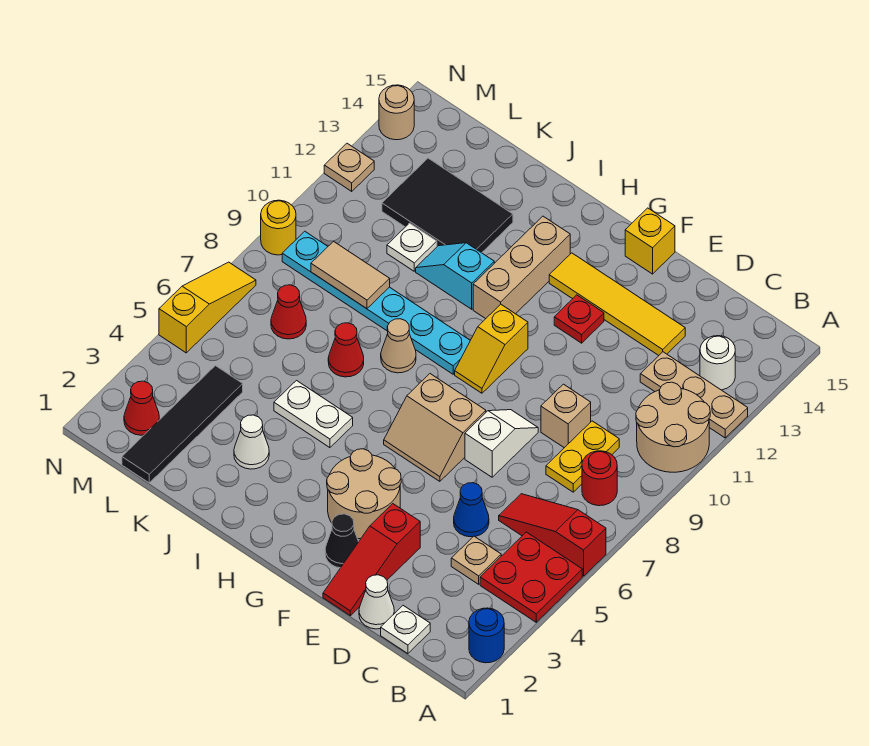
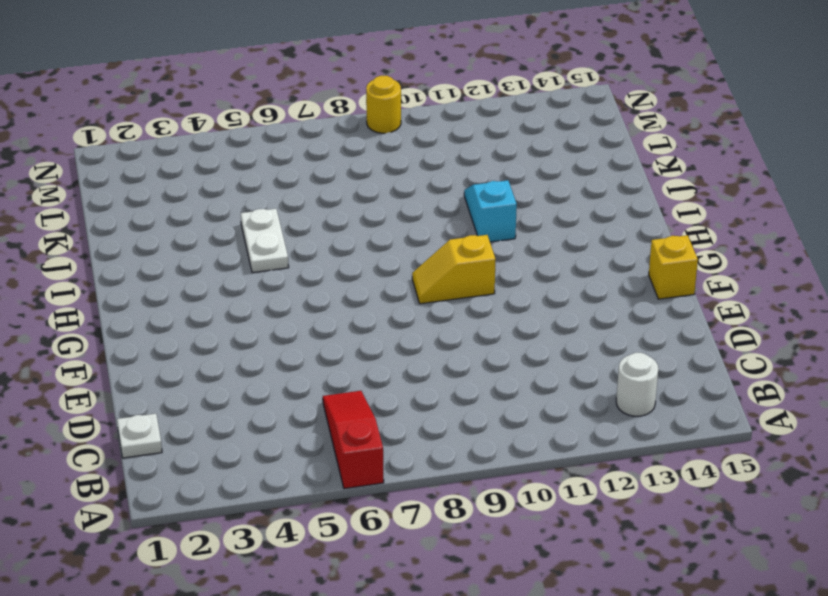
none -> blue round brick A2 level 1
none -> red plate A4:B5 level 1
none -> tan round brick A10:B11 level 1
none -> tan plate A12:C12 level 1

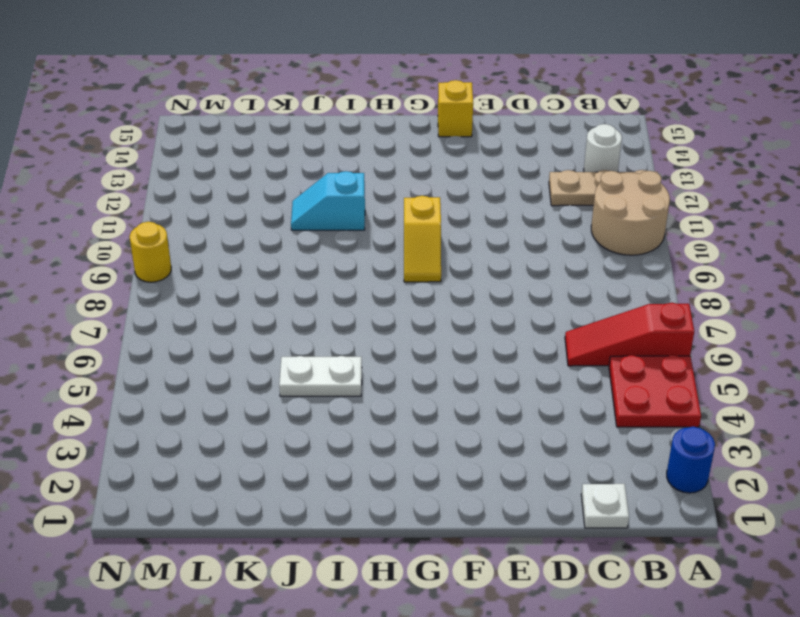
none -> red round brick B8 level 1
none -> tan plate C4 level 1
none -> yellow plate C8:C9 level 1
none -> white cone D1 level 1

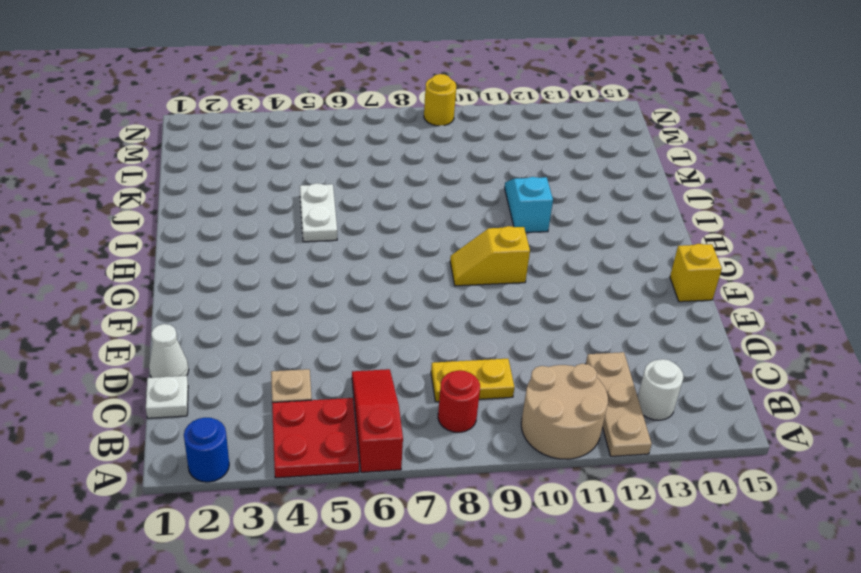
none -> blue cone D5 level 1
none -> tan brick D9 level 1
none -> yellow tile D13:G13 level 1
none -> red slope E1:E3 level 1 top 3

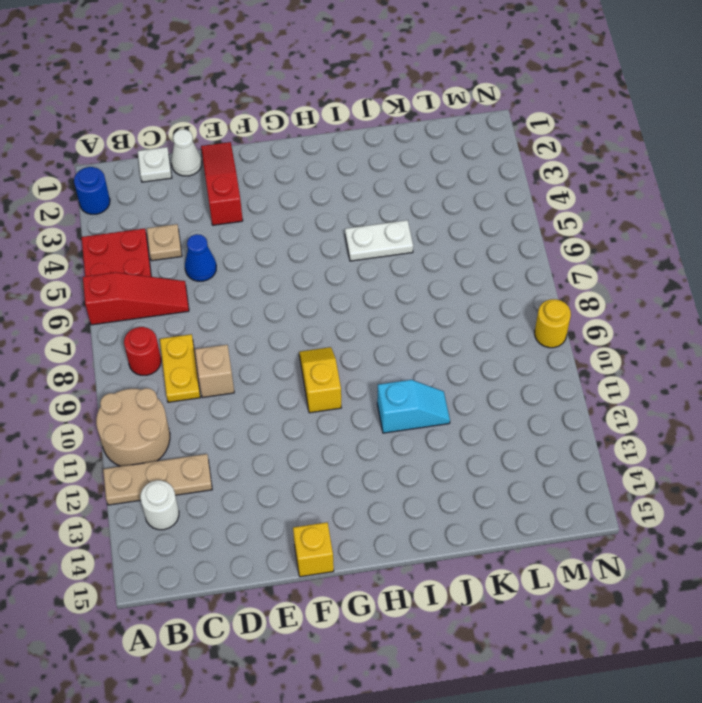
none -> yellow tile D13:G13 level 1
none -> white slope E7:E8 level 1 top 7
none -> black cone F2 level 1
none -> tan round brick F3:G4 level 1

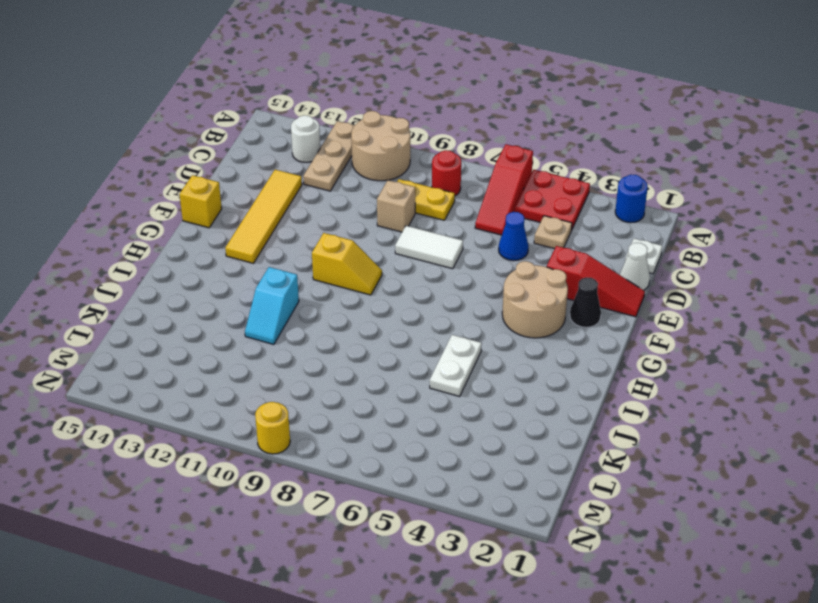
white tile E7:E8 level 1 -> white slope E7:E8 level 1 top 7
none -> tan slope F6:G7 level 1 top 7
none -> red plate F12 level 1
none -> cyan plate H9:M9 level 1
none -> tan brick H11:H13 level 1

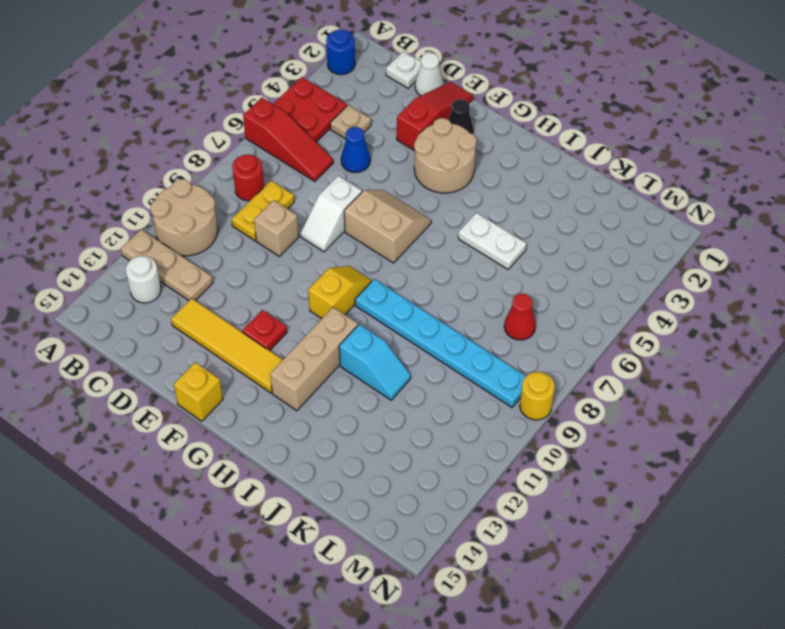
none -> tan cone I8 level 1
none -> white cone J3 level 1
none -> red cone J7 level 1
none -> black tile J12:L13 level 1

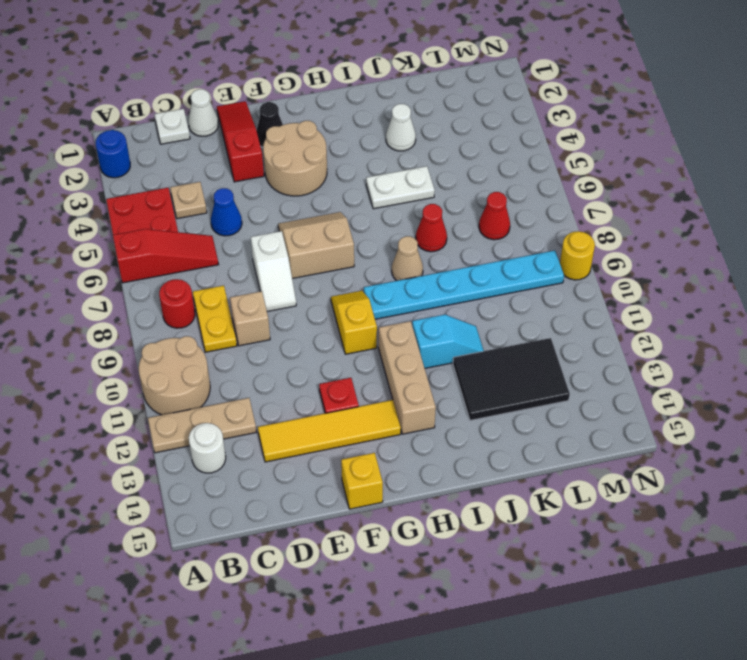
none -> white plate K11 level 1
none -> black tile L1:L4 level 1
none -> red cone M2 level 1
none -> yellow slope N5:N7 level 1 top 5

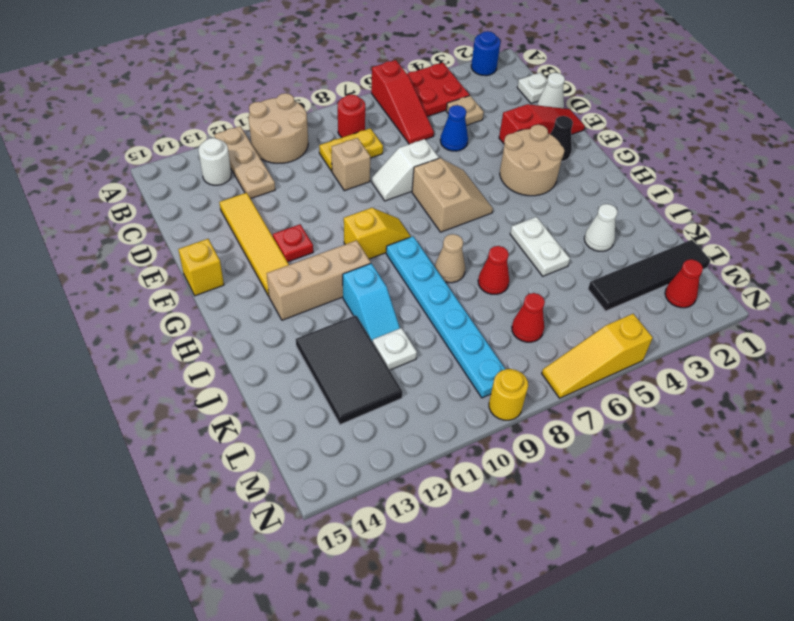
none -> tan plate N12 level 1
none -> tan round brick N14 level 1
none -> tan tile K9:L9 level 2

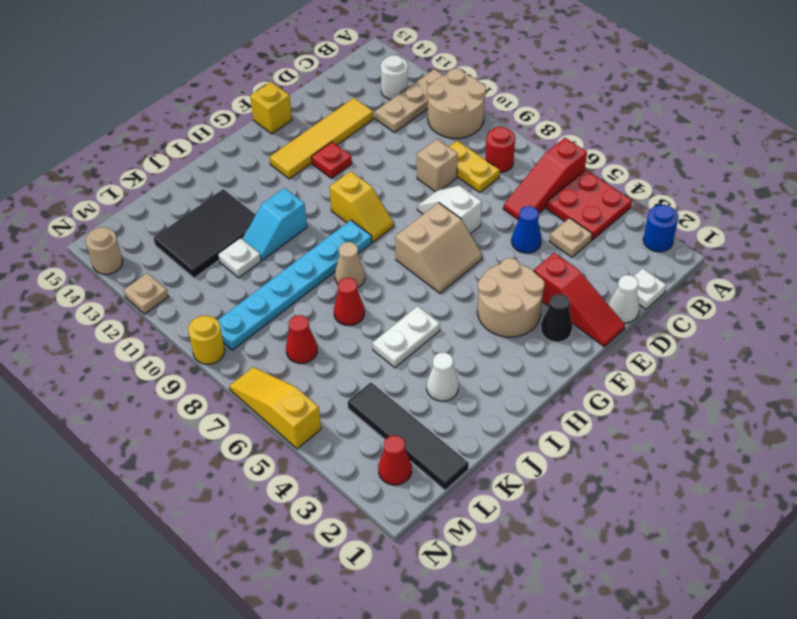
none -> tan brick H11:H13 level 1
none -> tan tile K9:L9 level 2

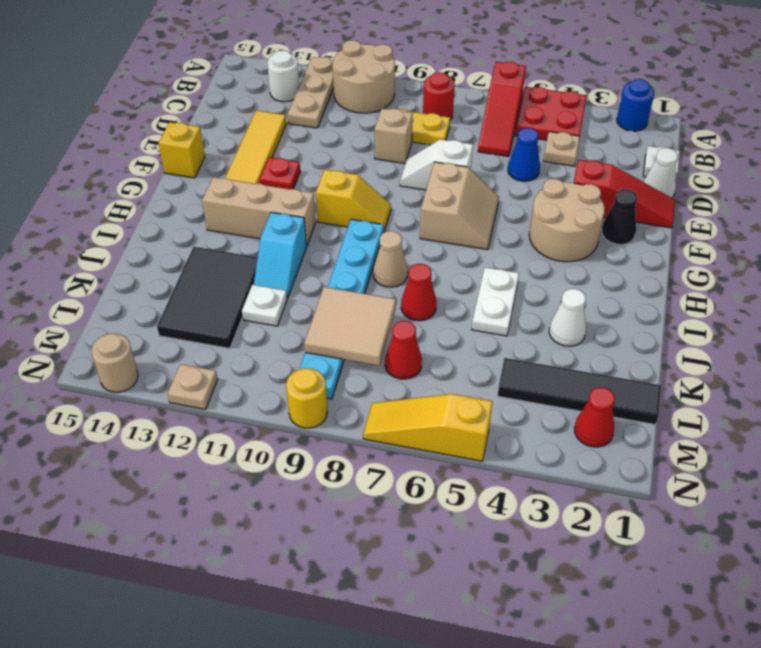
tan tile K8:L9 level 2 -> tan tile K9:L9 level 2

